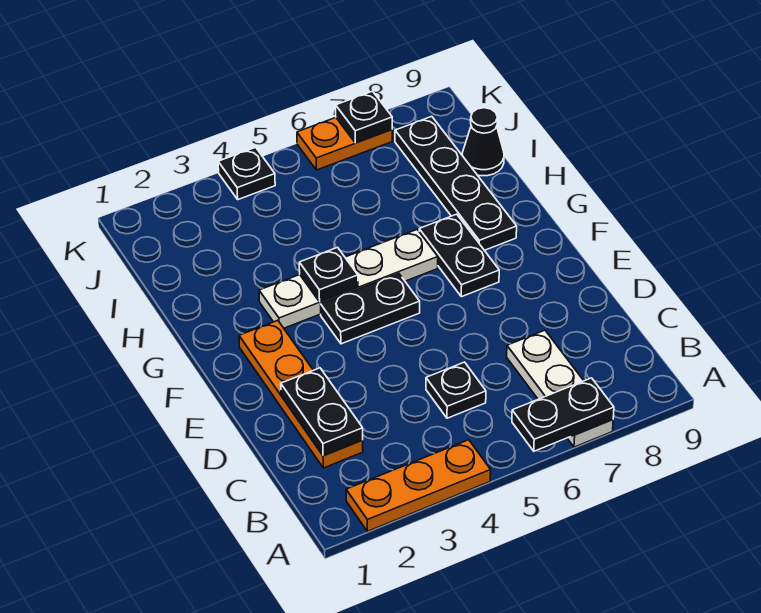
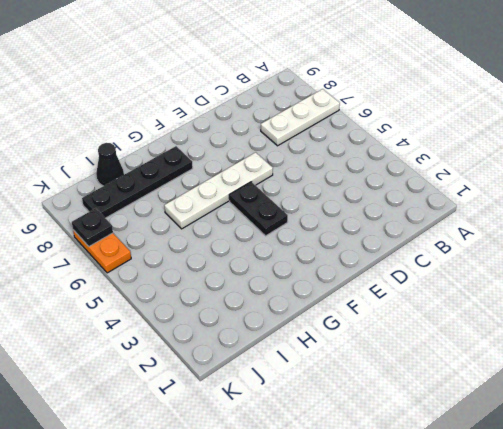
white plate E6:H6 level 1 -> white plate G3:G6 level 1
none -> orange plate A2:A4 level 1
none -> orange plate C2:F2 level 1
none -> black plate C5 level 1

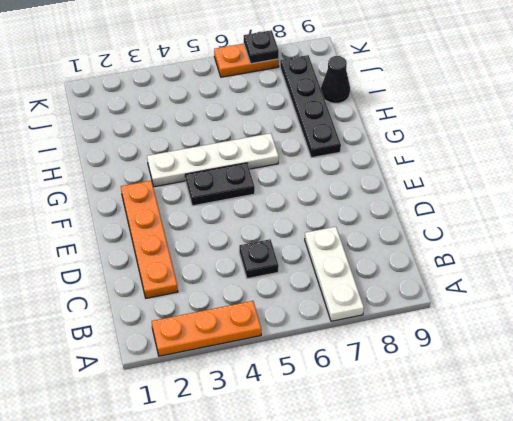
none -> black plate F7:G7 level 1
none -> black plate K4 level 1
none -> black plate A6:A7 level 2

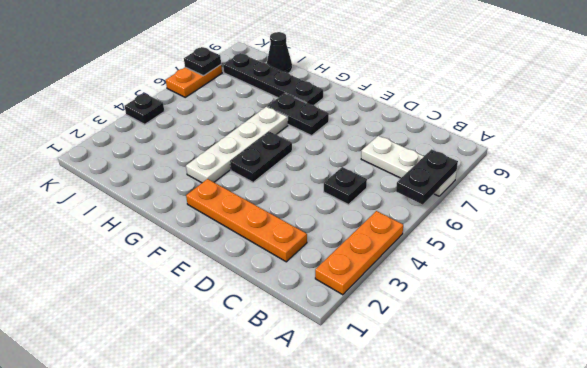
none -> black plate C2:D2 level 2
none -> black plate G4 level 2

